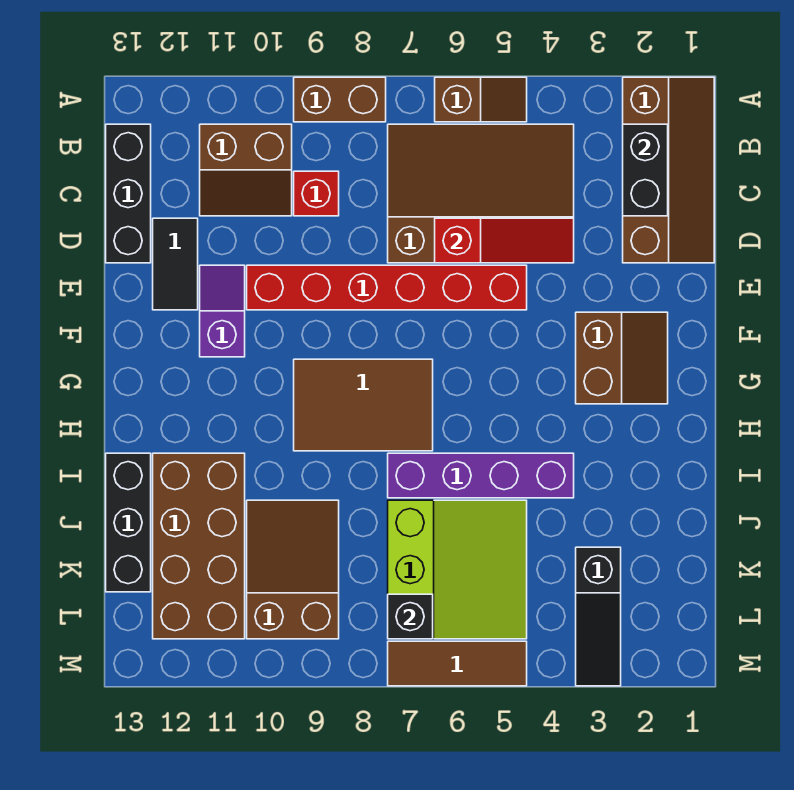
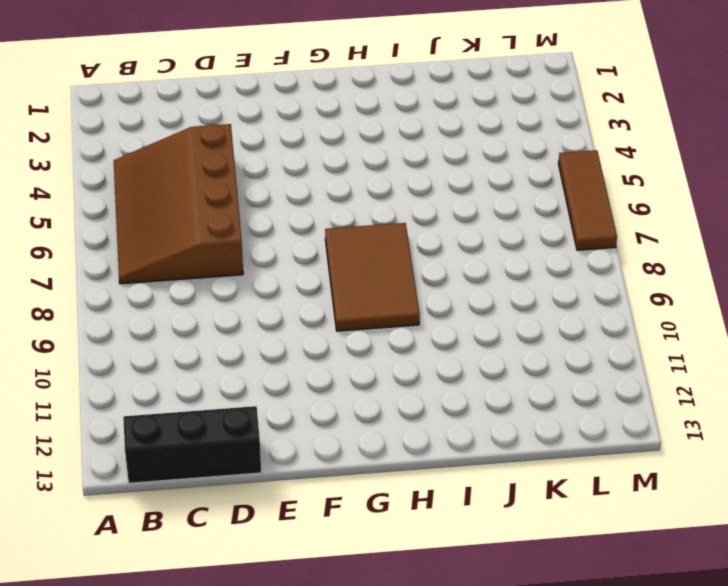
none -> brown slope A1:D2 level 1 top 2
none -> brown slope A5:A6 level 1 top 6
none -> brown brick A8:A9 level 1

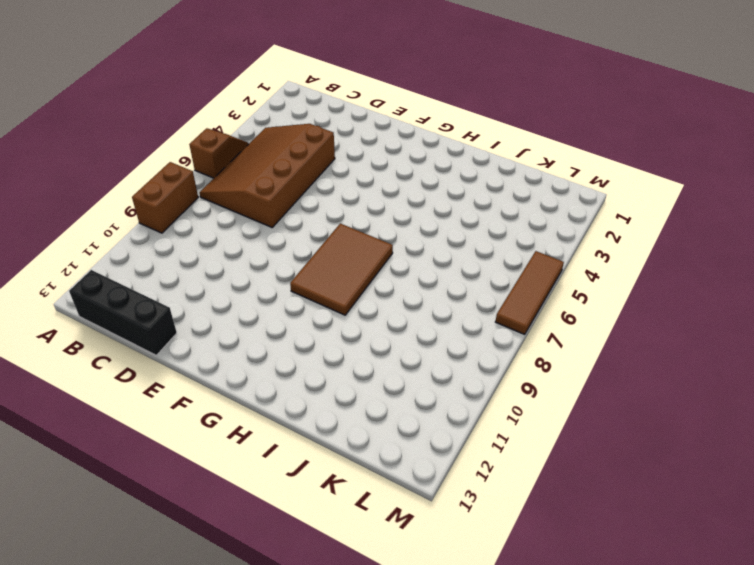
none -> brown slope A1:D2 level 1 top 2
none -> brown slope B10:C11 level 1 top B
none -> red brick C9 level 1

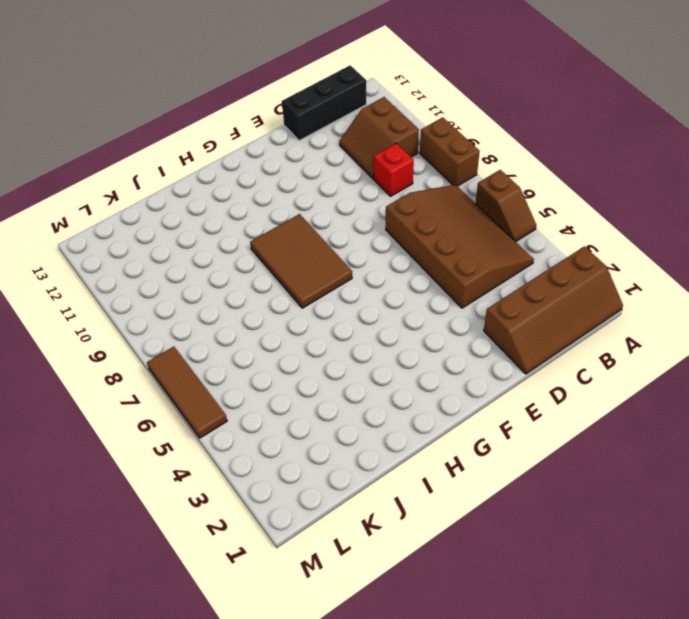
none -> black tile D12:E12 level 1
none -> red brick E5:E10 level 1
none -> purple slope E11:F11 level 1 top F

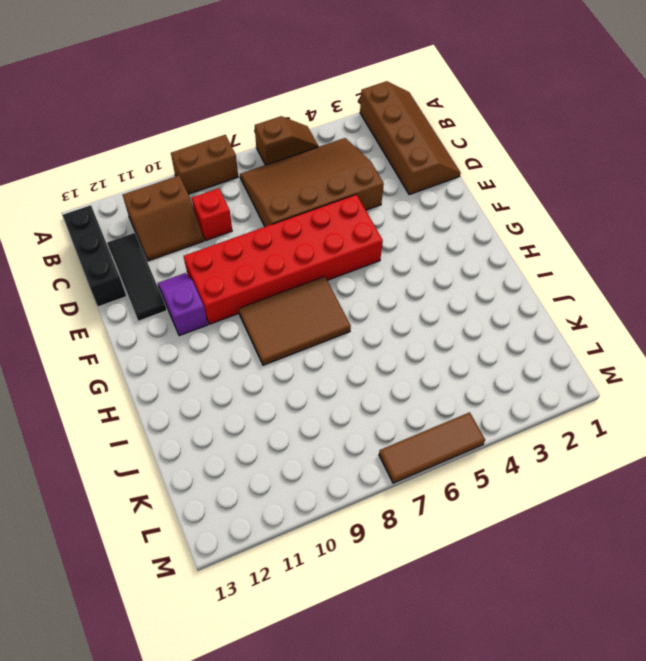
black tile C12:E12 level 1 -> black tile D12:E12 level 1
red brick E5:F10 level 1 -> red brick E5:E10 level 1
none -> brown slope F2:G3 level 1 top 3
none -> purple brick I4:I7 level 1
none -> brown brick I11:L12 level 1

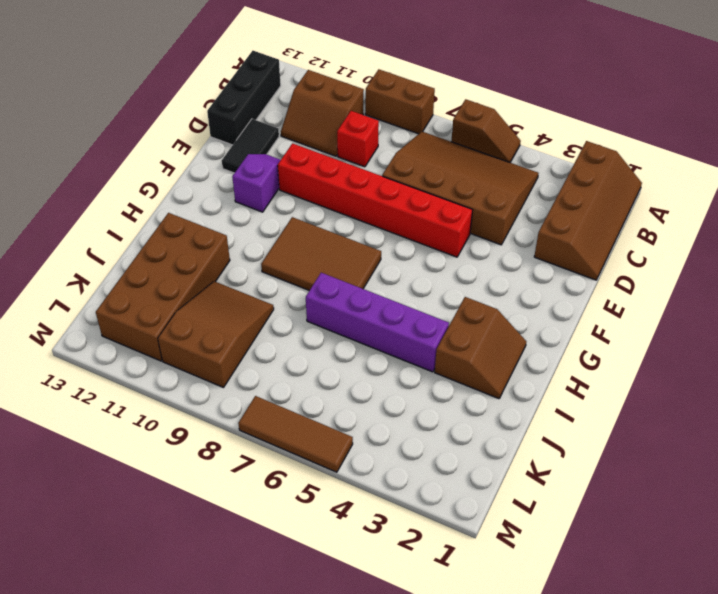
brown slope H2:I3 level 1 top 3 -> brown slope F2:G3 level 1 top 3
none -> black brick I13:K13 level 1
none -> lime slope J5:L7 level 1 top 7
none -> black slope K3:M3 level 1 top K

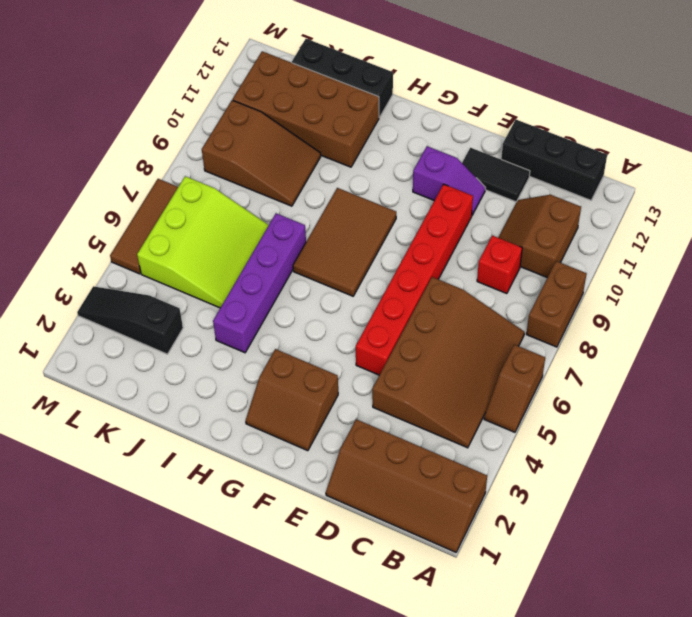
lime slope J5:L7 level 1 top L -> lime slope J5:L7 level 1 top 7
none -> black brick B2:C2 level 2
none -> red slope D4:D6 level 2 top 6
none -> black brick L7 level 2

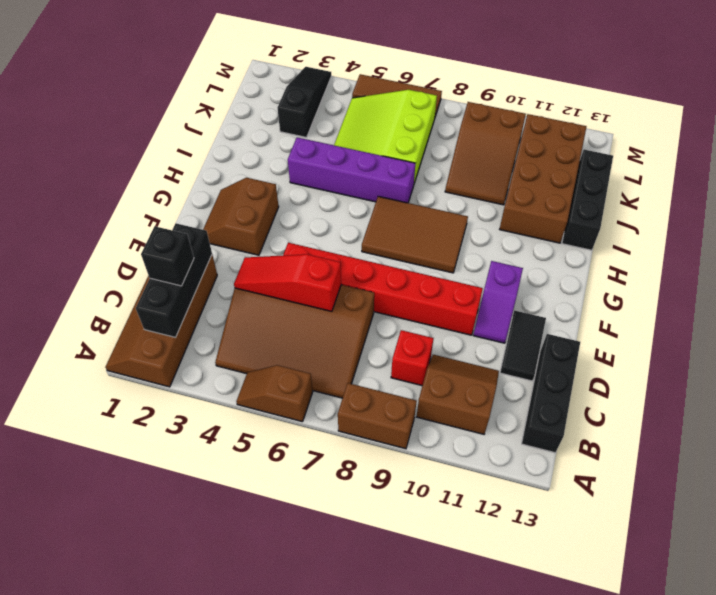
black brick B2:D2 level 2 -> black brick B2:C2 level 2
black brick C2 level 3 -> black brick L7 level 2

